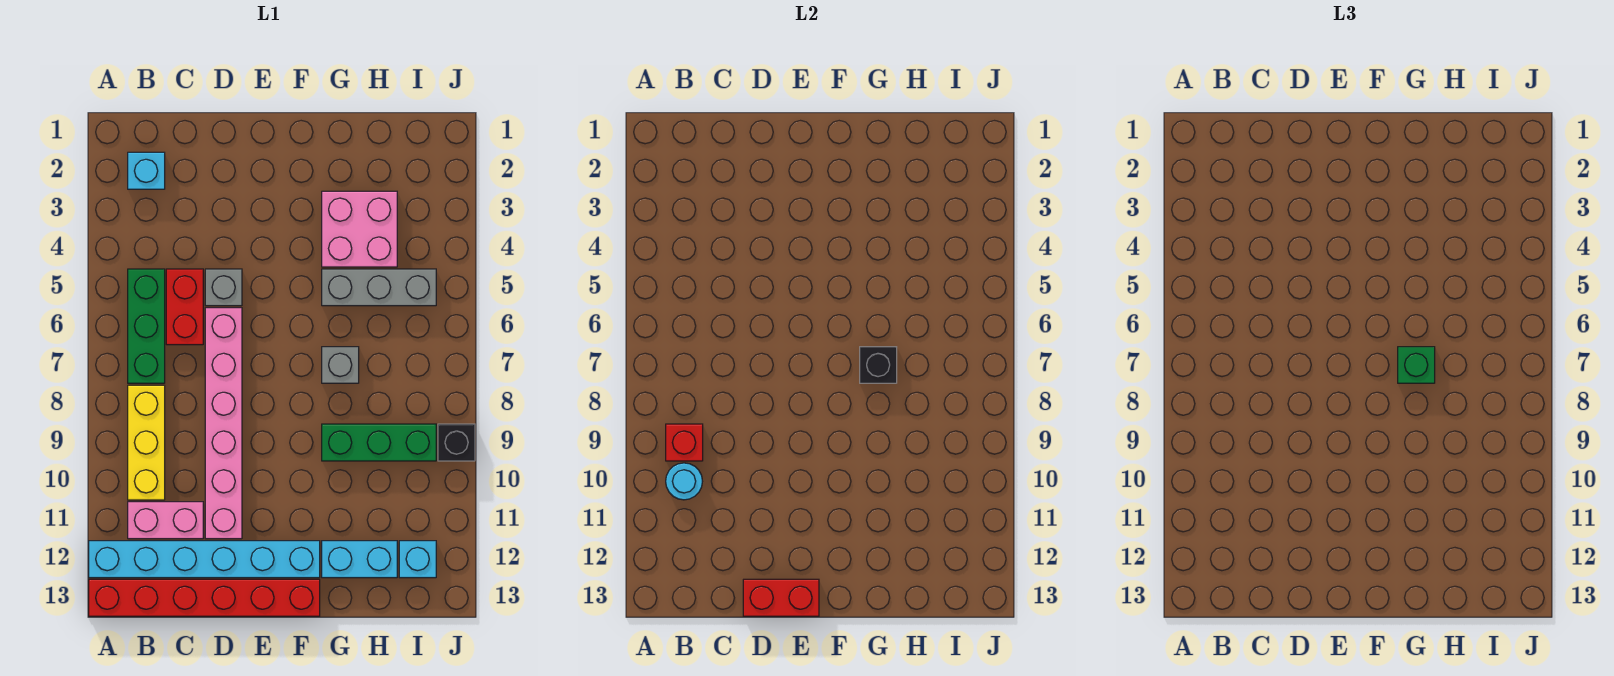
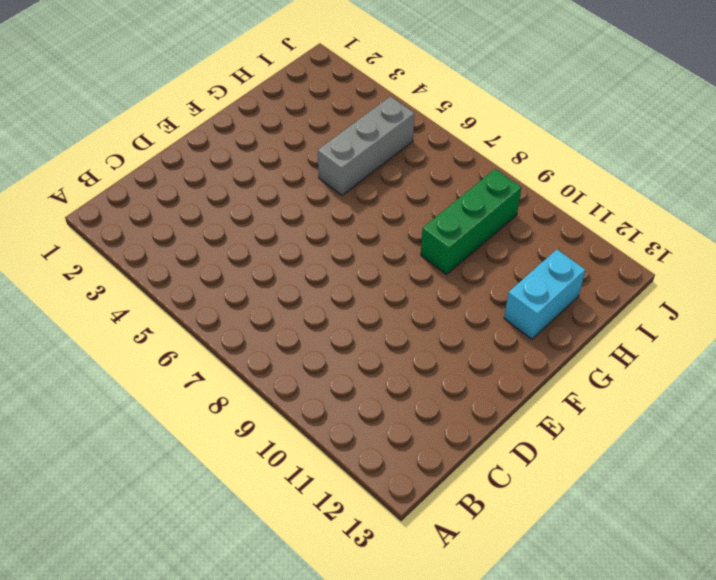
none -> cyan brick A12:F12 level 1
none -> red brick A13:F13 level 1
none -> cyan brick B2 level 1

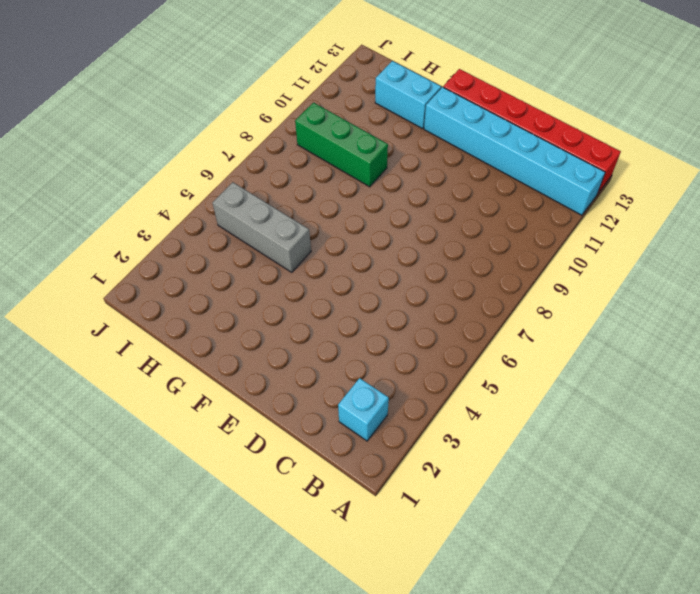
none -> green brick B5:B7 level 1
none -> yellow brick B8:B10 level 1
none -> pink brick B11:C11 level 1

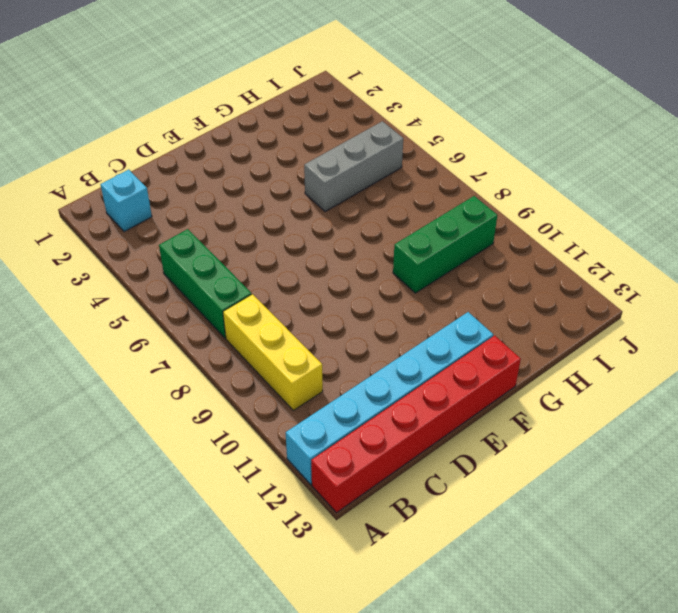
none -> pink brick B11:C11 level 1
none -> red brick C5:C6 level 1
none -> grey brick D5 level 1

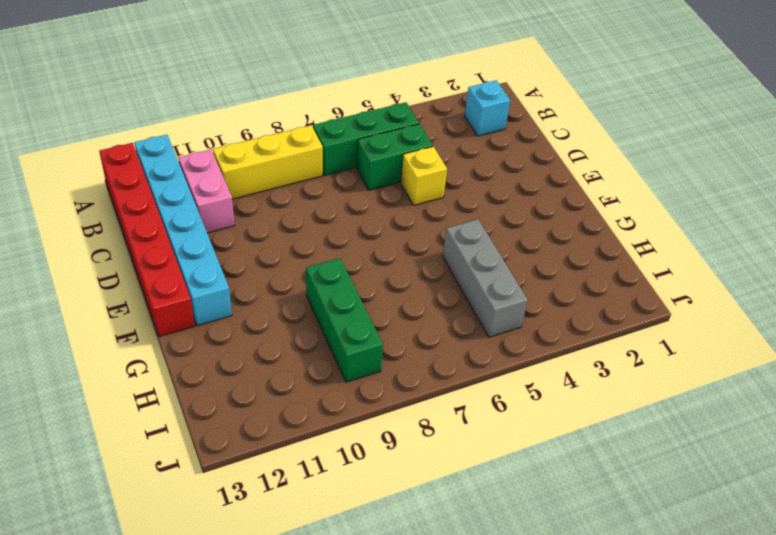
green brick C5:C6 level 1 -> red brick C5:C6 level 1
yellow brick D5 level 1 -> grey brick D5 level 1
none -> pink brick D6:D11 level 1
none -> pink brick G3:H4 level 1
none -> grey brick G7 level 1

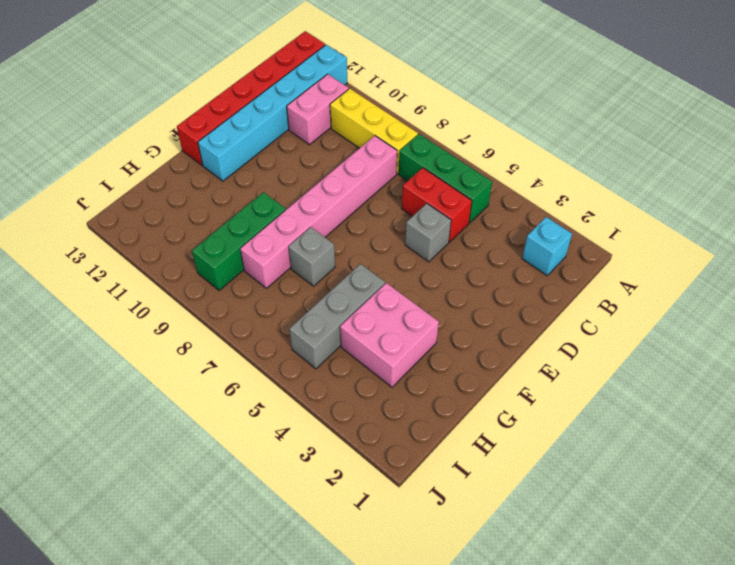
pink brick C8:H8 level 1 -> pink brick D6:D11 level 1
none -> cyan brick G12:H12 level 1
none -> cyan brick I12 level 1
none -> black brick J9 level 1

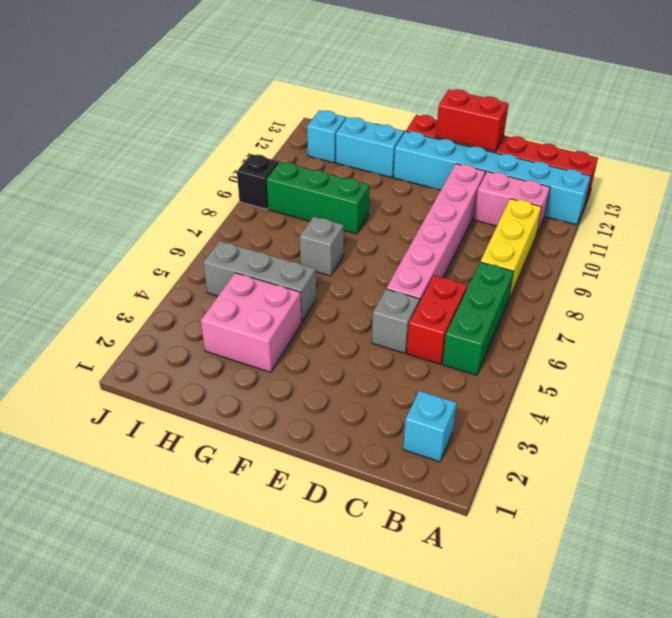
none -> red brick B9 level 2
none -> cyan round brick B10 level 2
none -> black brick G7 level 2

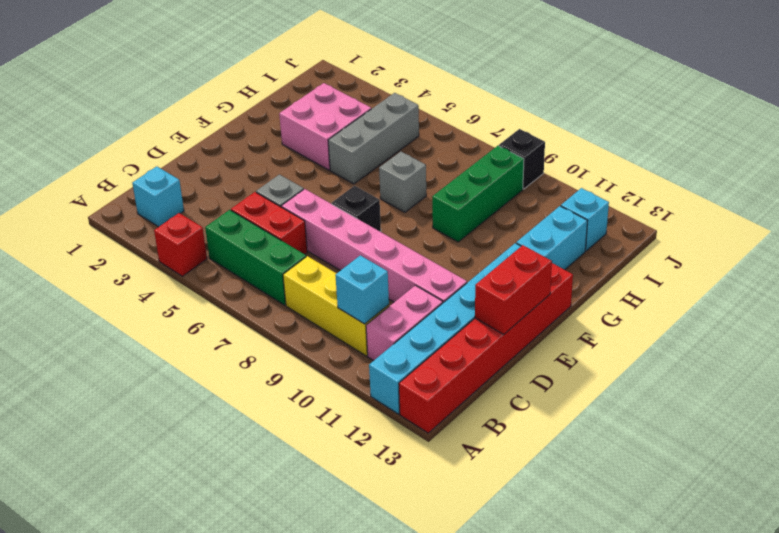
red brick A4 level 1 -> red brick B9 level 2
cyan brick B10 level 2 -> cyan round brick B10 level 2
black brick E7 level 1 -> black brick G7 level 2
none -> green brick G7 level 3

